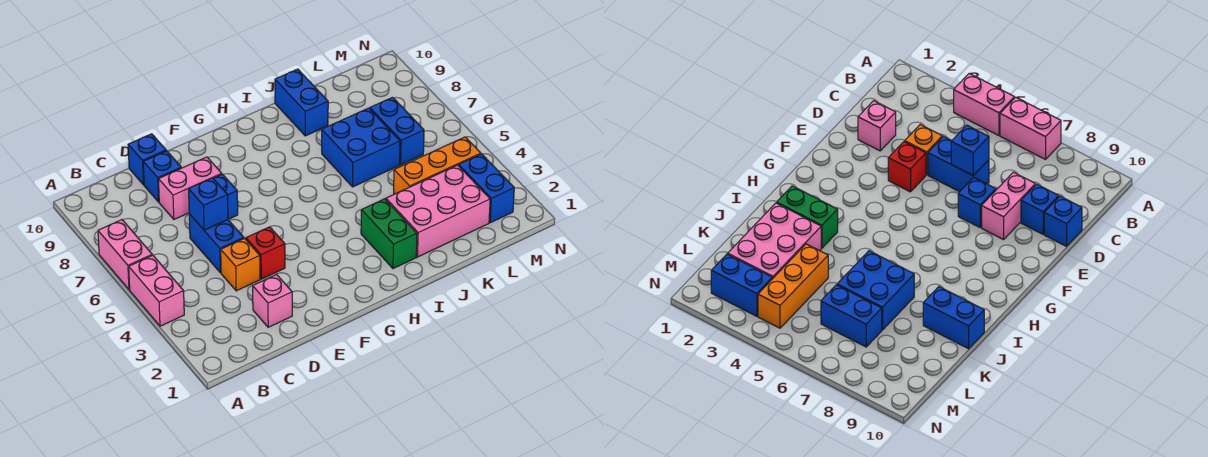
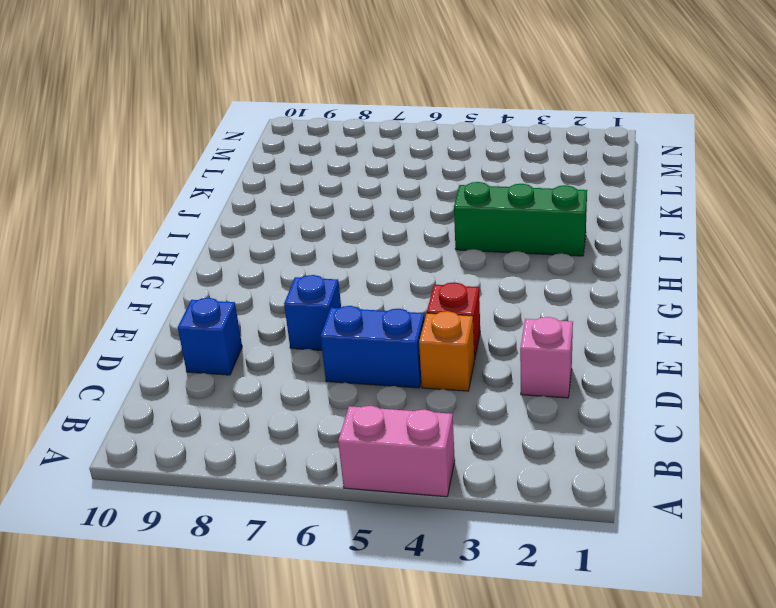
green brick I2:I4 level 1 -> green brick I2:I3 level 1
none -> pink brick A6:A7 level 1
none -> pink brick D8:E8 level 1
none -> blue brick D10 level 1

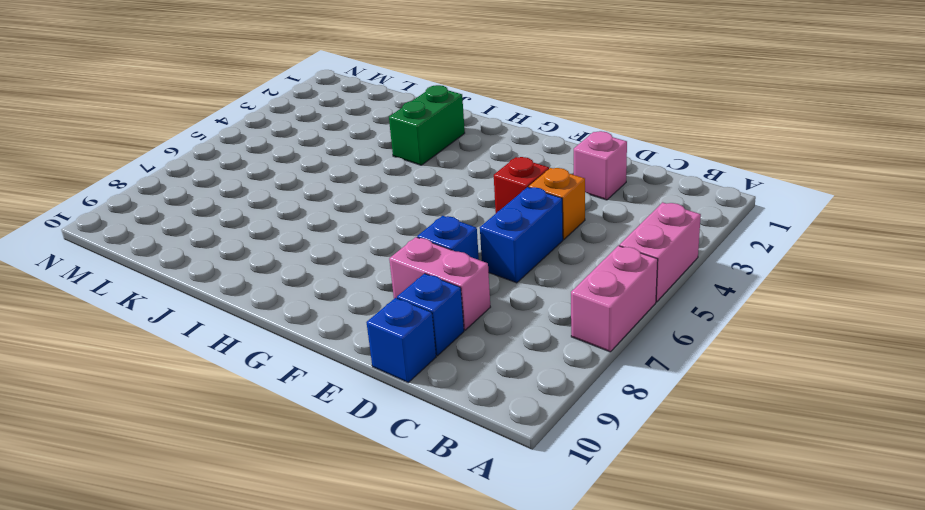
none -> pink brick J2:L3 level 1
none -> blue brick J6:K7 level 1
none -> blue brick J9:J10 level 1

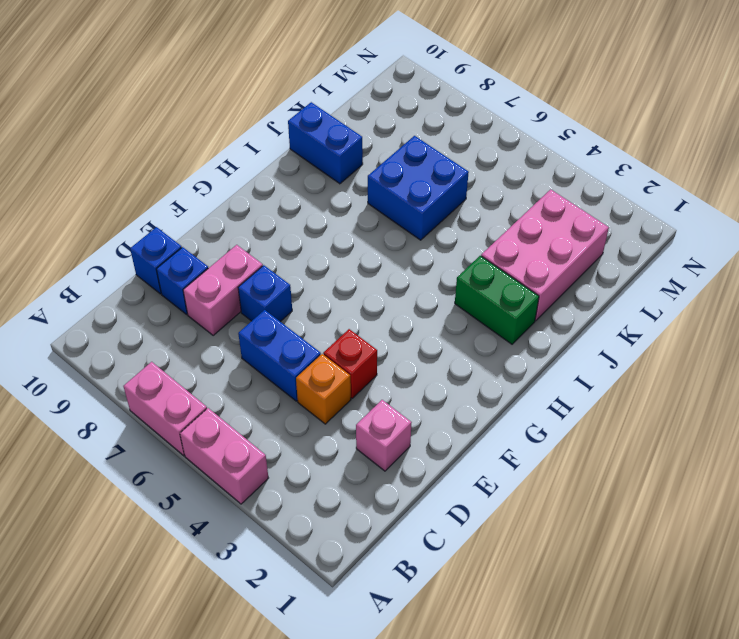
none -> orange brick K4:M4 level 1
none -> blue brick L6:L7 level 1
none -> blue brick M2:M3 level 1

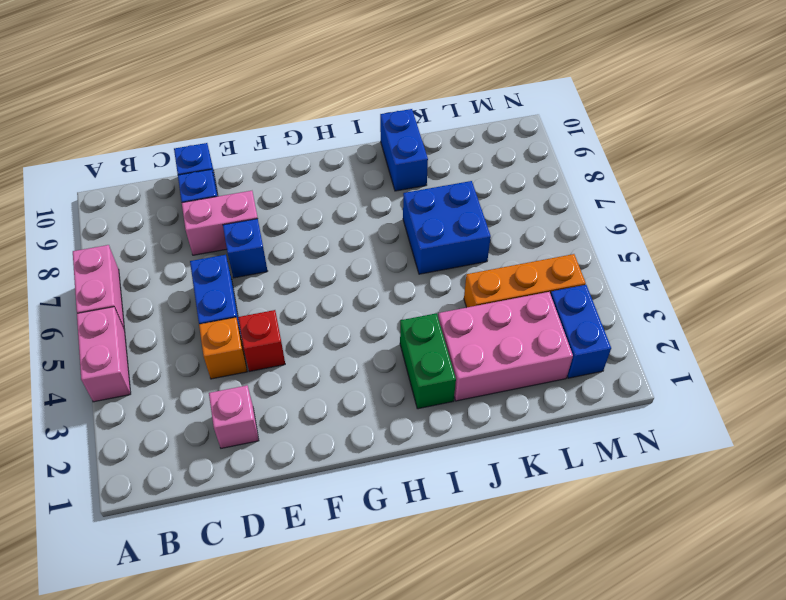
none -> blue brick L6:L7 level 1
none -> blue brick D6 level 2

